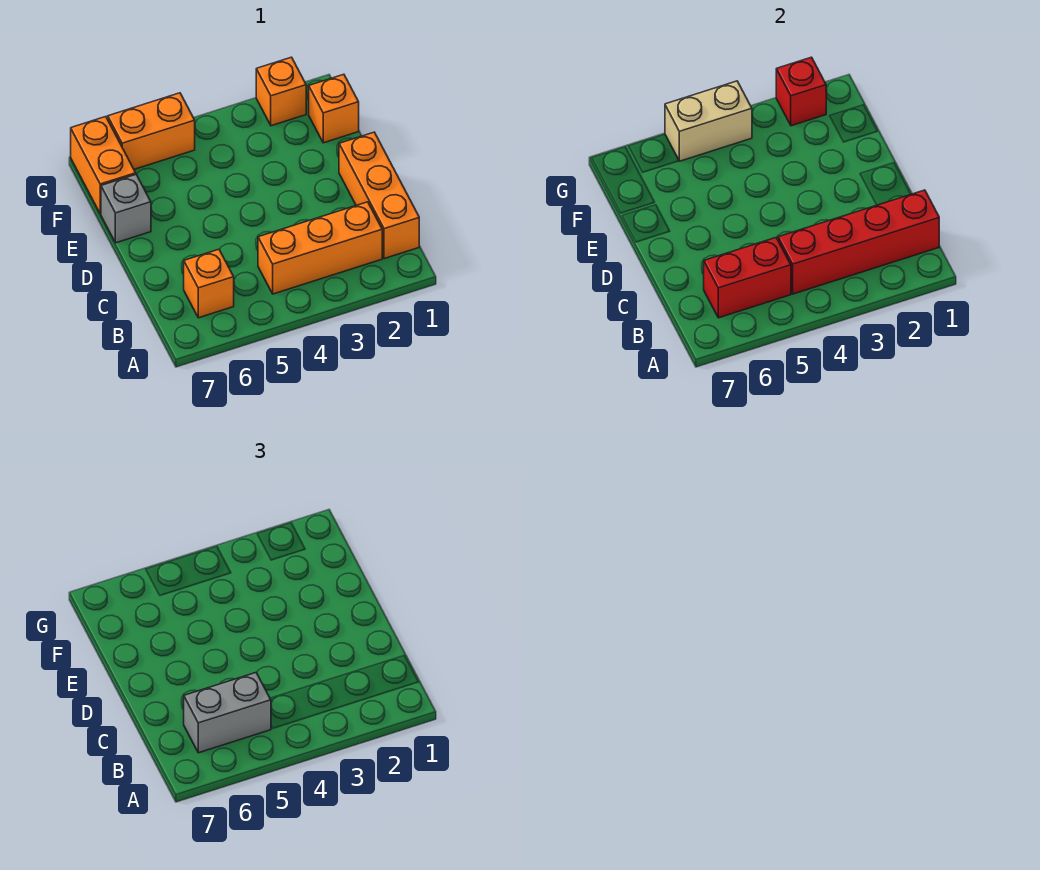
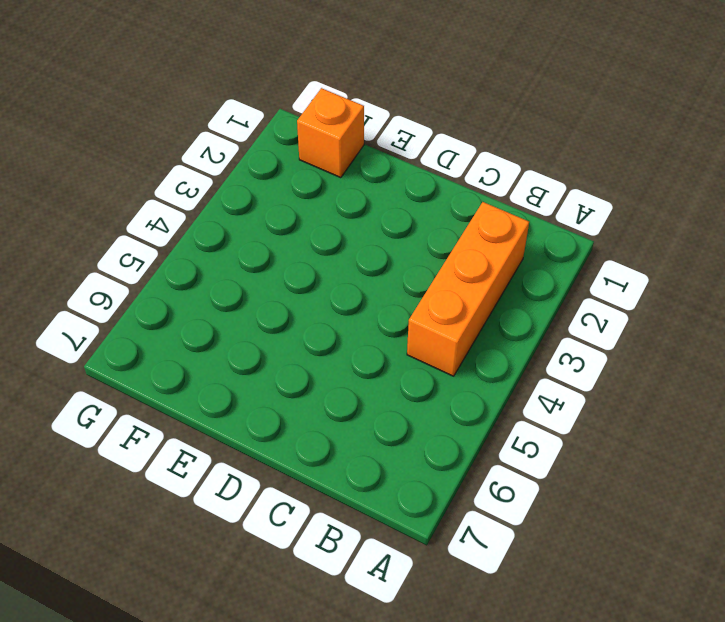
none -> orange brick B1:D1 level 1
none -> orange brick B6 level 1
none -> grey brick E7 level 1

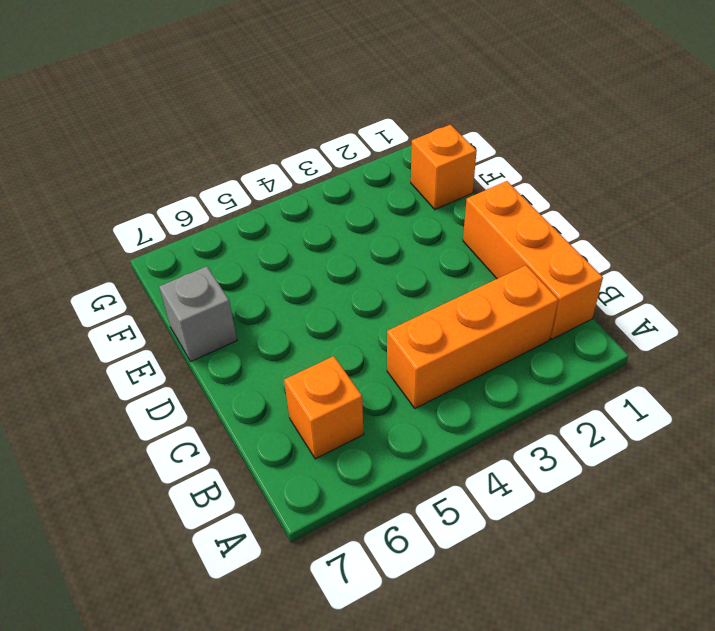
none -> orange brick F7:G7 level 1
none -> orange brick G2 level 1
none -> orange brick G5:G6 level 1

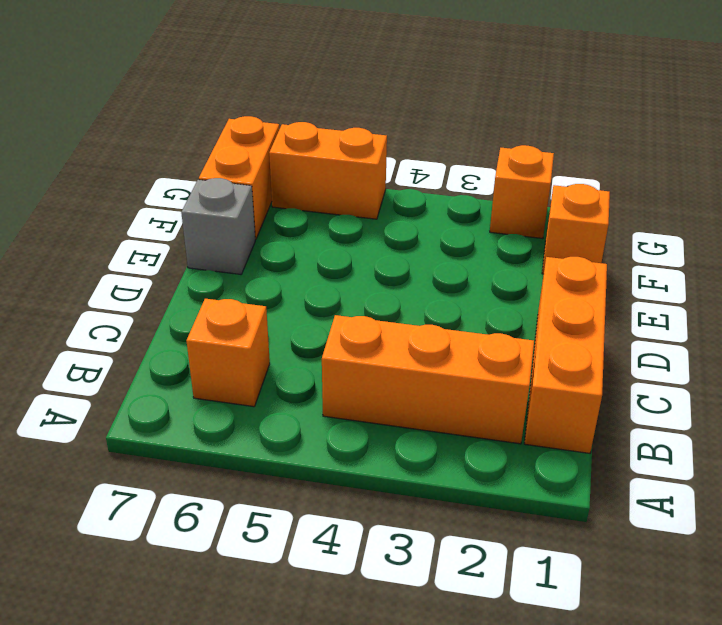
none -> red brick B1:B4 level 2
none -> red brick B5:B6 level 2
none -> red brick G2 level 2

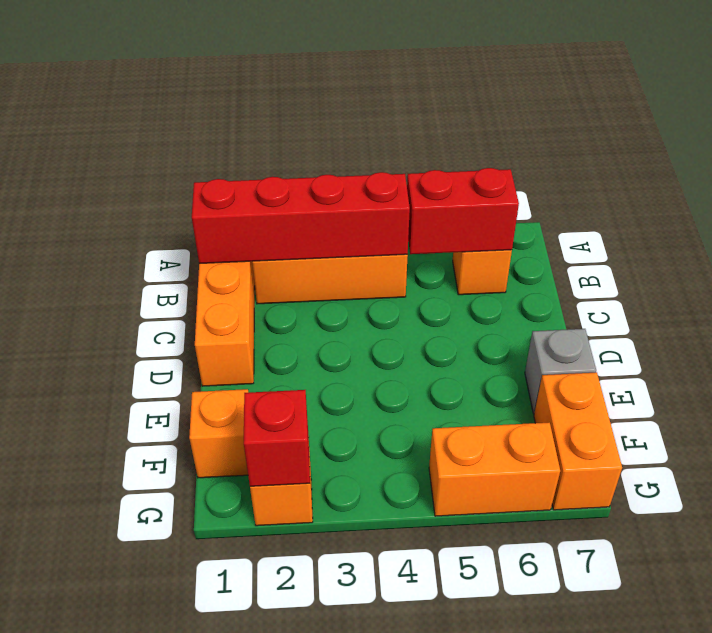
none -> tan brick G4:G5 level 2
none -> grey brick B5:B6 level 3

